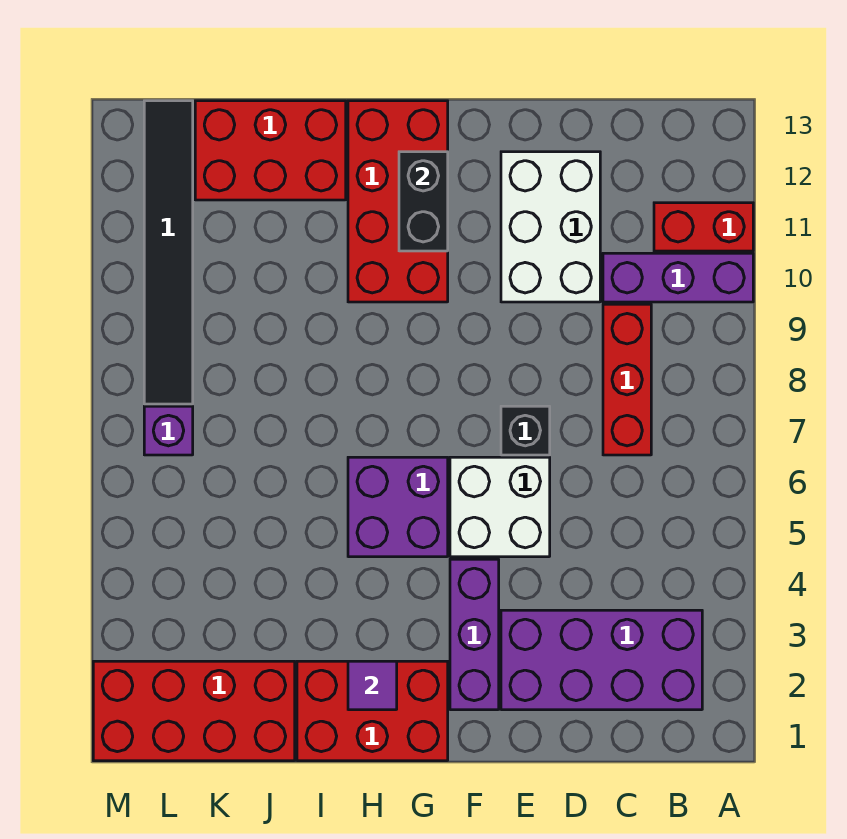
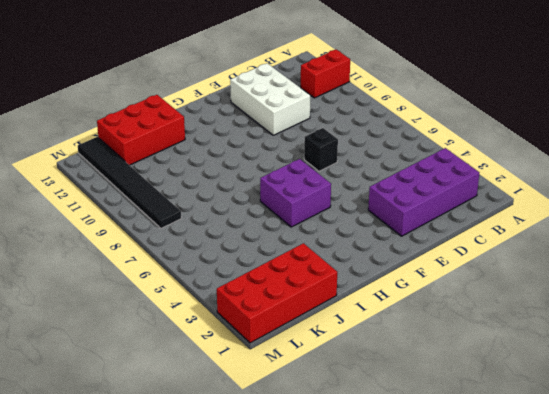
none -> purple brick A10:C10 level 1
none -> red brick C7:C9 level 1
none -> white brick E5:F6 level 1

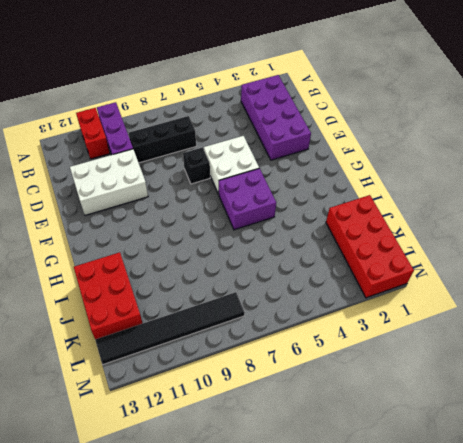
black brick C7:C9 level 1 -> red brick C7:C9 level 1
none -> purple brick F2:F4 level 1
none -> red brick G1:I2 level 1
none -> red brick G10:H13 level 1

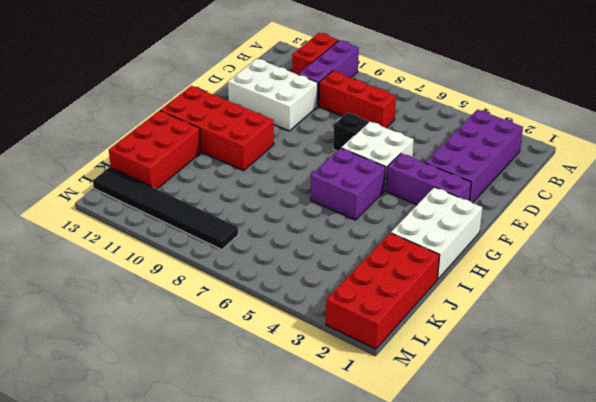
white brick G1:I2 level 1 -> red brick G1:I2 level 1
none -> purple brick L7 level 1
none -> black brick G11:G12 level 2
none -> purple tile H2 level 2

